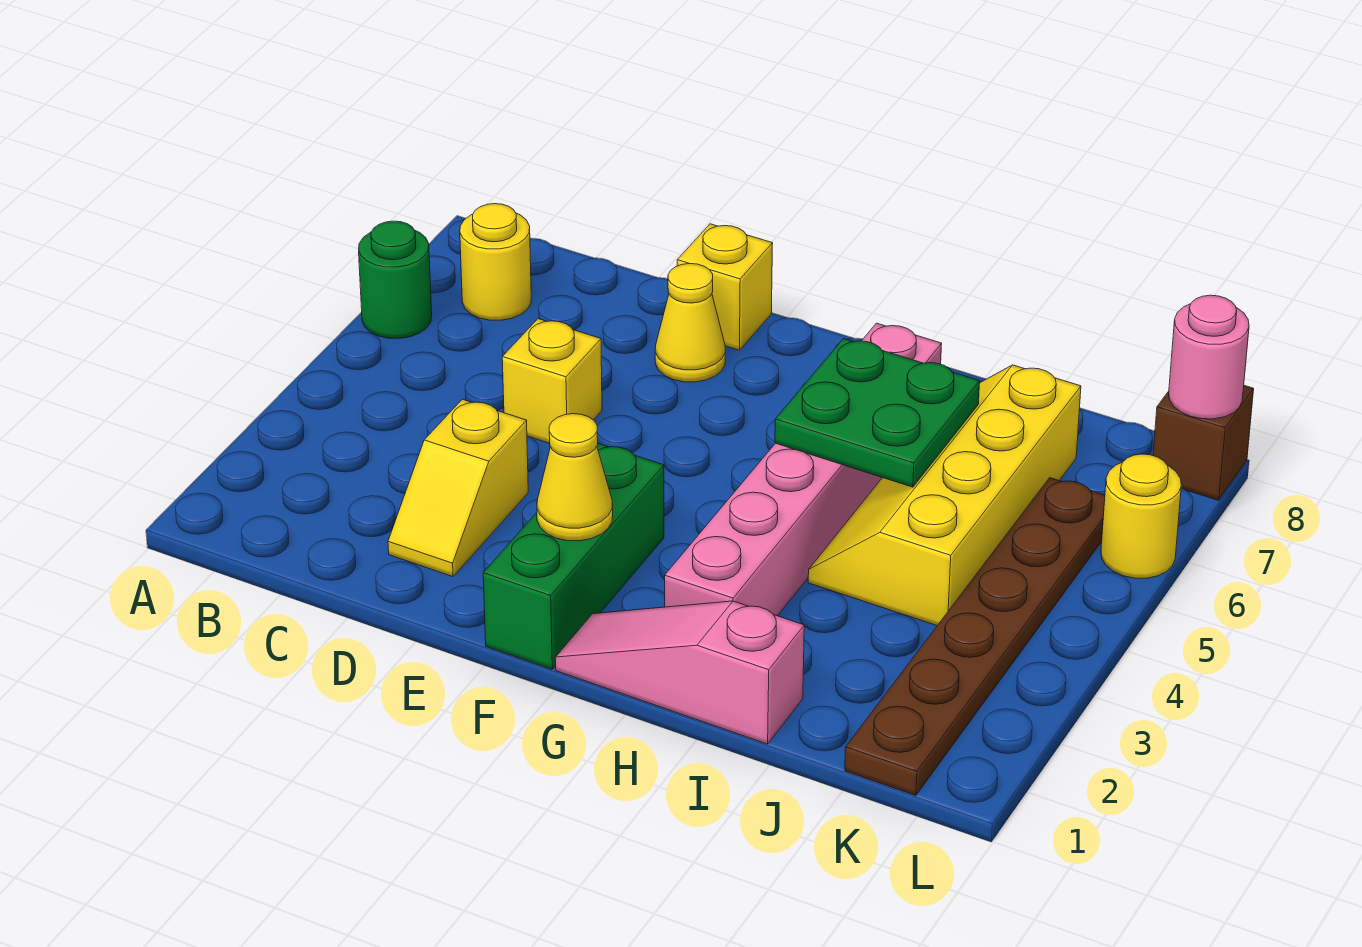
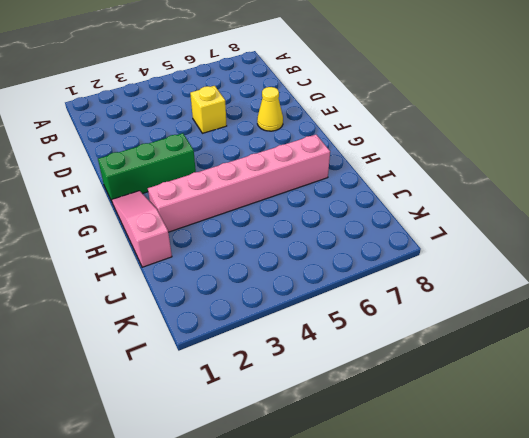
none -> green round brick A6 level 1
none -> yellow round brick B7 level 1
none -> yellow slope D2:D3 level 1 top 3

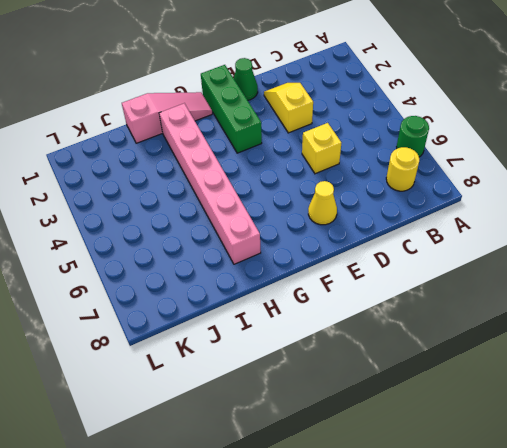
green cone E1 level 1 -> none
none -> yellow brick E8 level 1
none -> yellow slope I4:J7 level 1 top J
none -> brown plate K1:K6 level 1

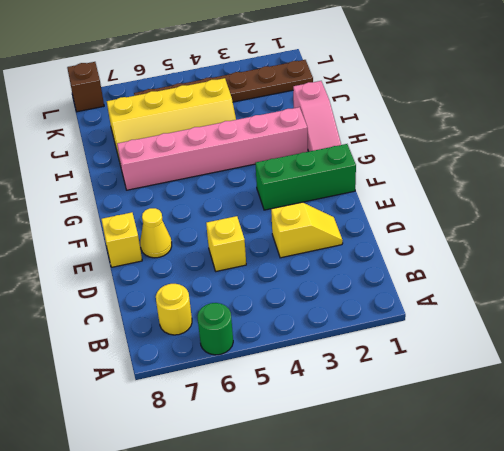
none -> yellow round brick L6 level 1
none -> yellow cone F2 level 2
none -> green plate H5:I6 level 2

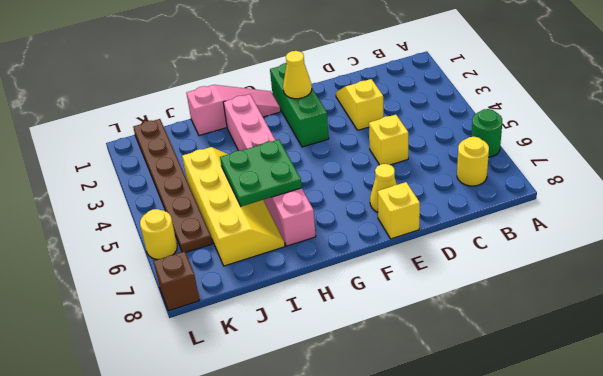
none -> pink round brick L8 level 2

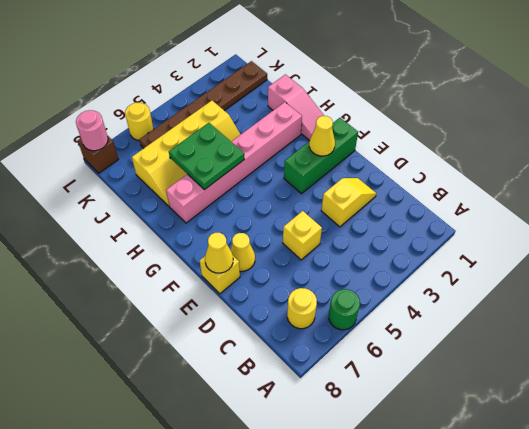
yellow cone E8 level 2 -> none

